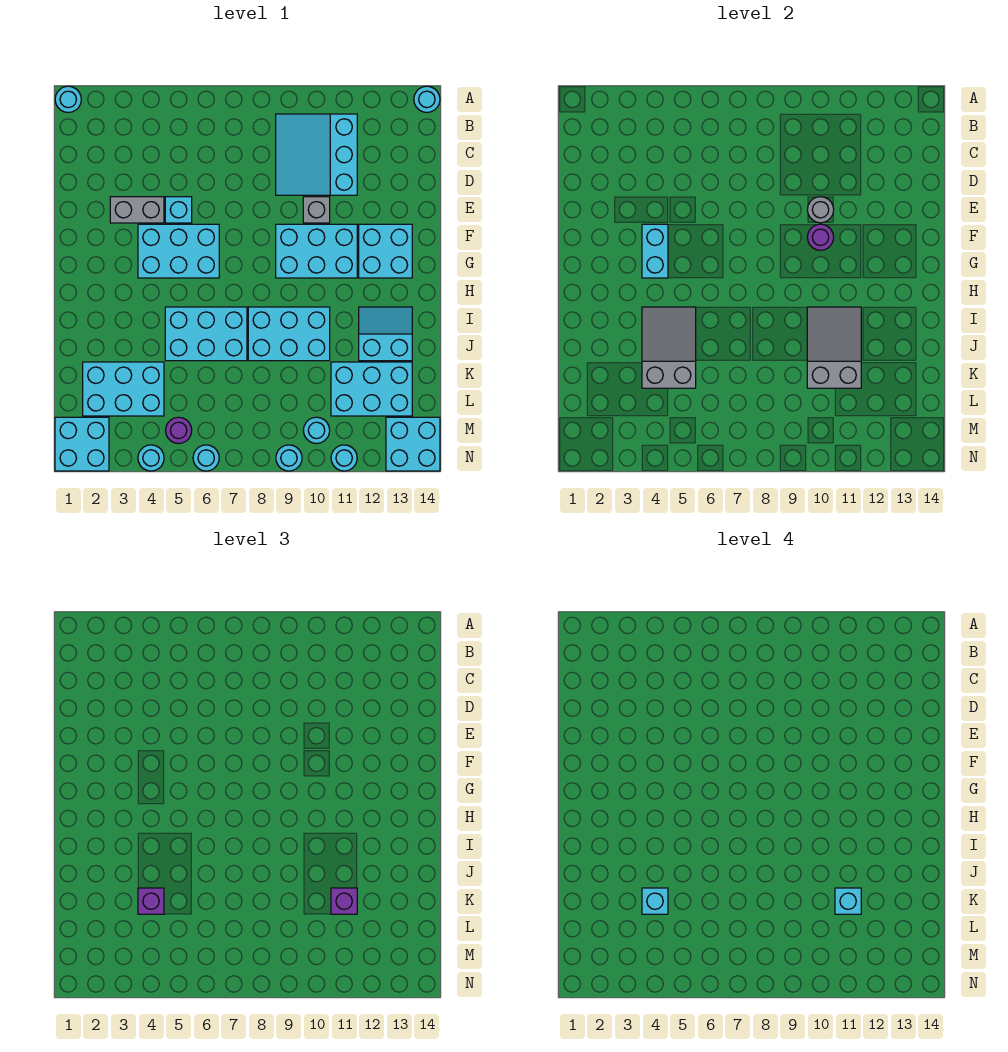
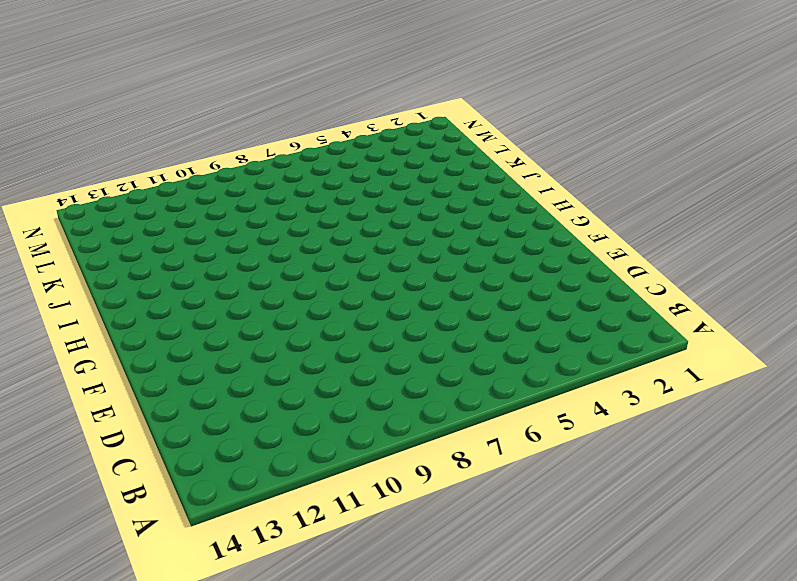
none -> cyan round brick A1 level 1
none -> cyan round brick A14 level 1
none -> cyan slope B9:D11 level 1 top 11
none -> grey brick E3:E4 level 1

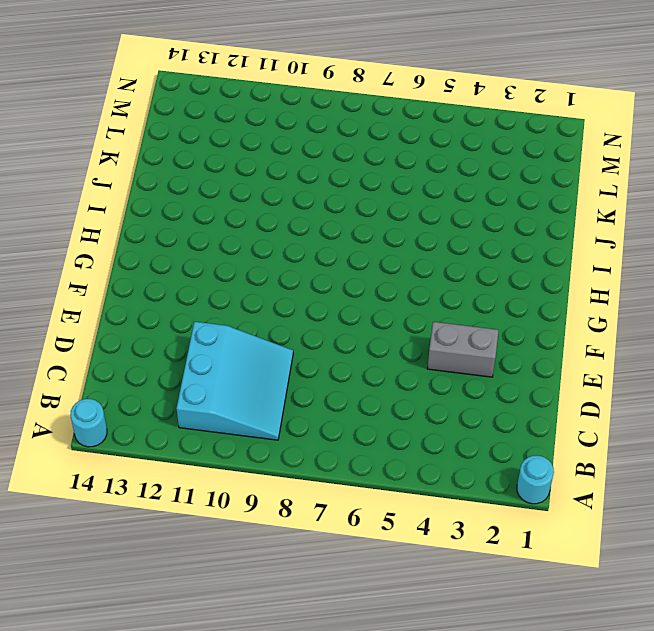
none -> cyan brick E5 level 1
none -> grey brick E10 level 1
none -> cyan brick F4:G6 level 1
none -> cyan brick F9:G11 level 1

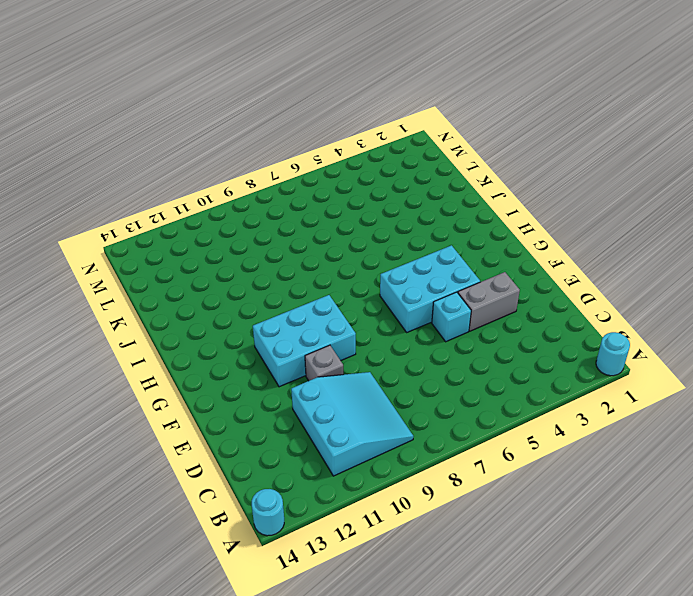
none -> cyan brick F12:G13 level 1
none -> cyan brick I5:J7 level 1
none -> cyan brick I8:J10 level 1
none -> cyan slope I12:J13 level 1 top J

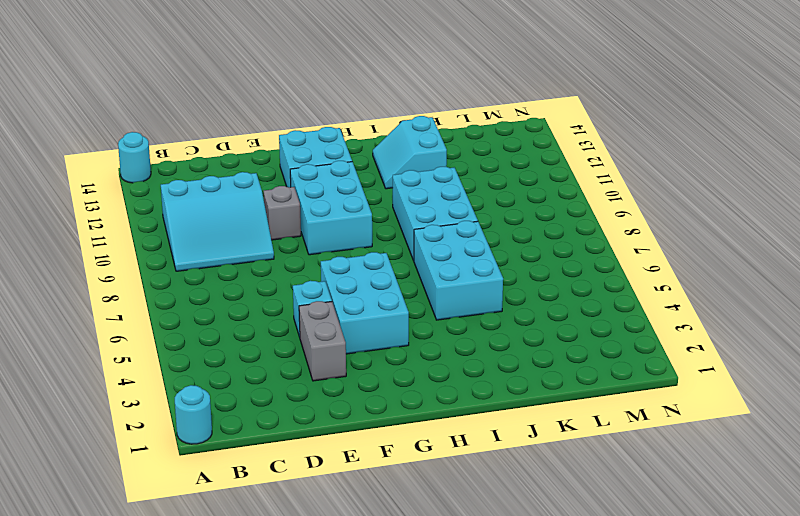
none -> cyan brick K2:L4 level 1
none -> cyan brick K11:L13 level 1
none -> cyan brick M1:N2 level 1
none -> purple round brick M5 level 1

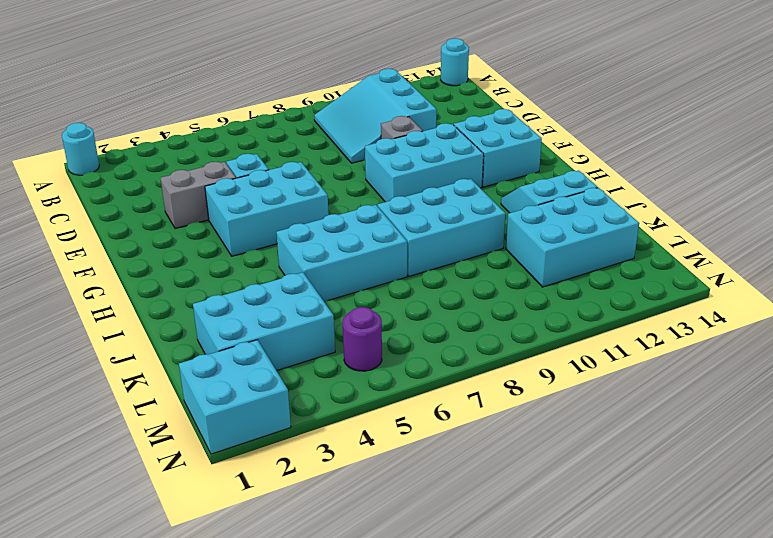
none -> cyan round brick M10 level 1
none -> cyan brick M13:N14 level 1
none -> cyan round brick N4 level 1
none -> cyan round brick N6 level 1

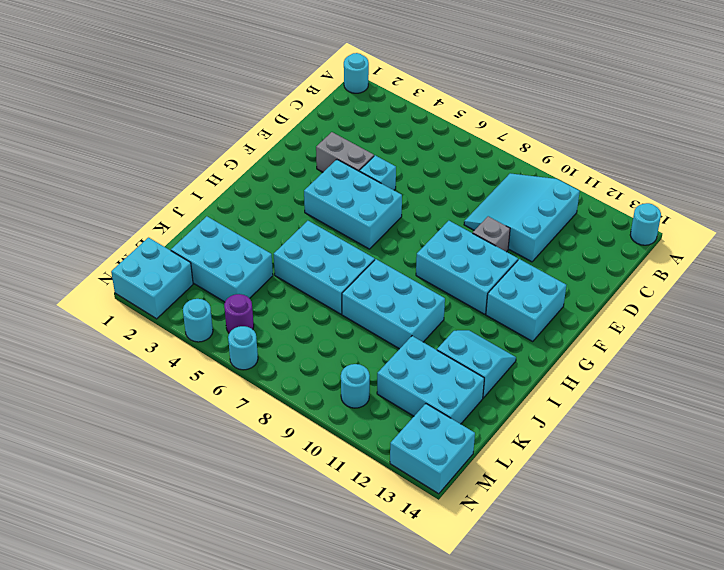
none -> cyan round brick N9 level 1
none -> cyan round brick N11 level 1
none -> grey round brick E10 level 2
none -> cyan brick F4:G4 level 2

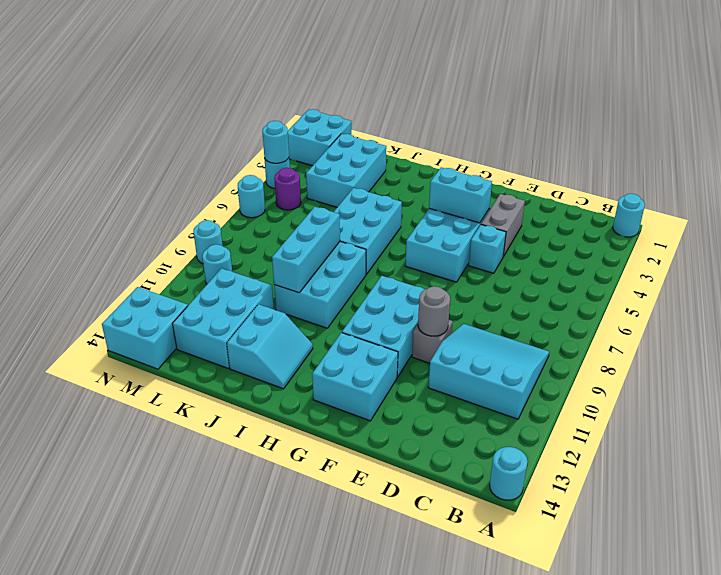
cyan brick J8:J10 level 2 -> grey slope I10:K11 level 2 top K
cyan round brick N4 level 2 -> cyan round brick N11 level 1
none -> purple round brick F10 level 2
none -> grey slope I4:K5 level 2 top K
none -> purple brick K4 level 3
none -> purple brick K11 level 3

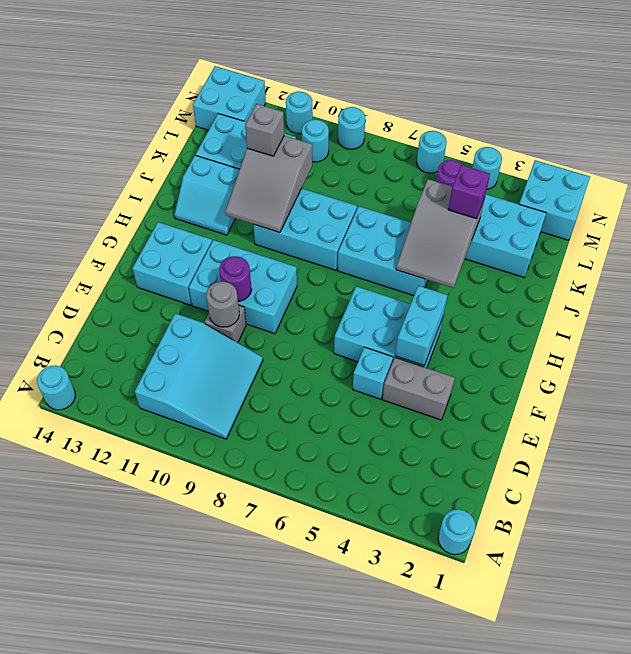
grey brick K11 level 3 -> purple brick K11 level 3
none -> cyan brick K4 level 4
none -> cyan brick K11 level 4

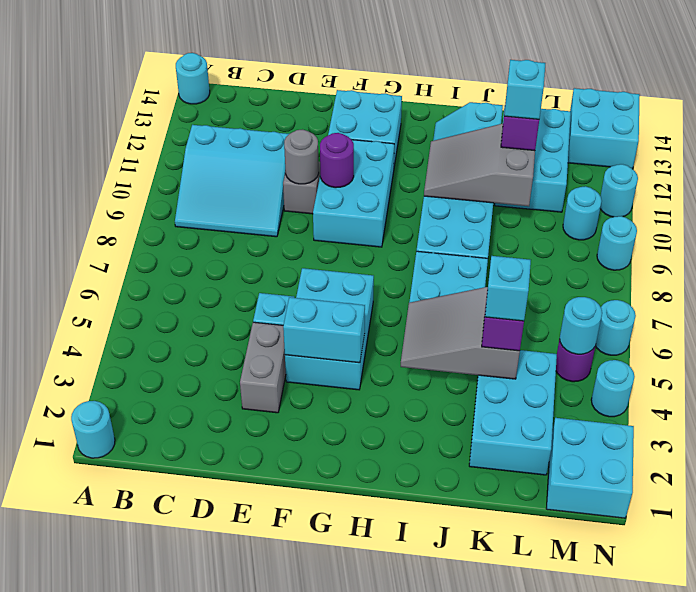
cyan round brick M5 level 2 -> none

